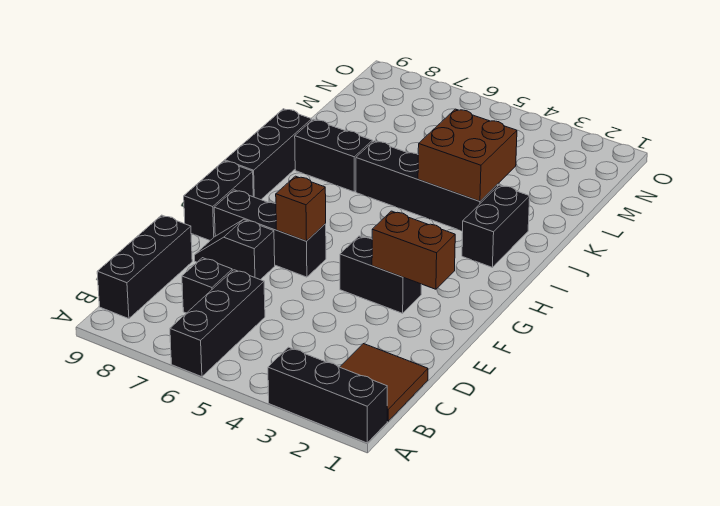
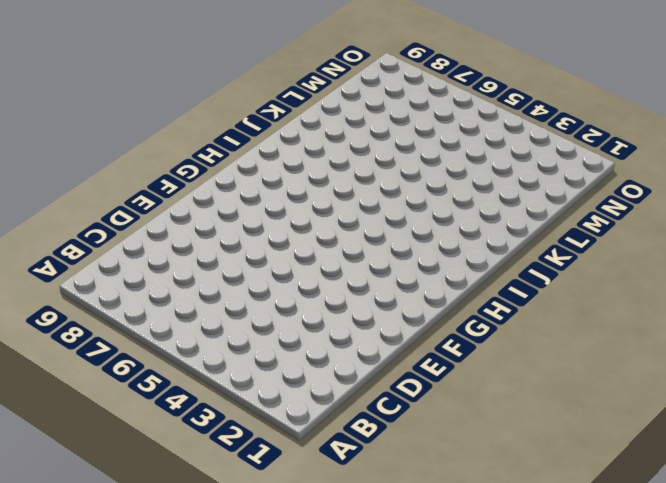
none -> black brick A1:A3 level 1
none -> black brick A6:C6 level 1
none -> brown tile B1:C2 level 1

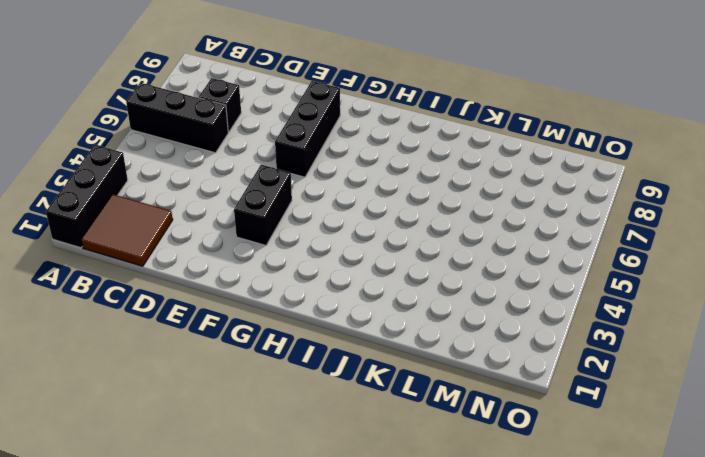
none -> black brick B9:D9 level 1
none -> black slope E7:E8 level 1 top 7
none -> black brick F9:G9 level 1

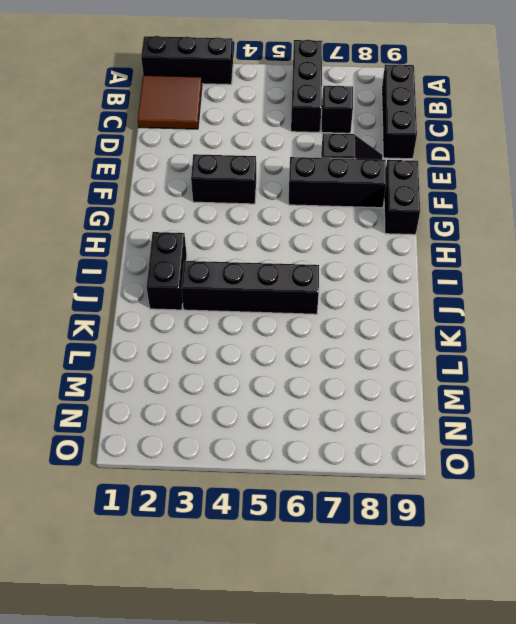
none -> black brick H9:J9 level 1
none -> black brick J7:J8 level 1
none -> brown brick F2:F3 level 2

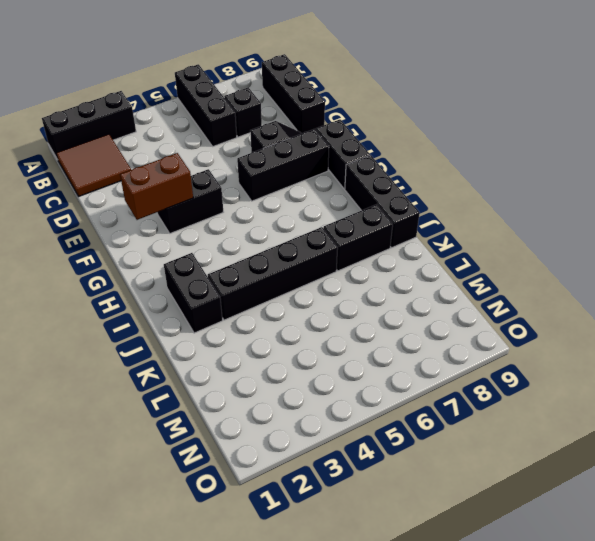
none -> brown brick F6 level 2
none -> brown brick J3:K4 level 2

